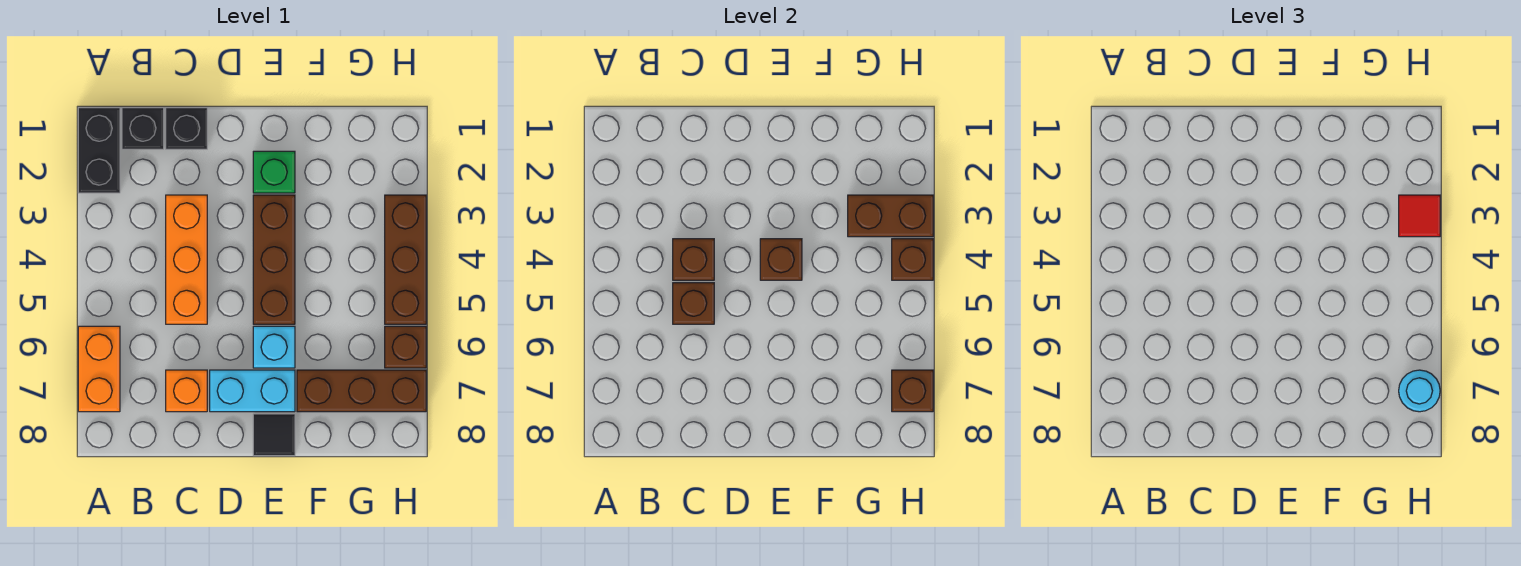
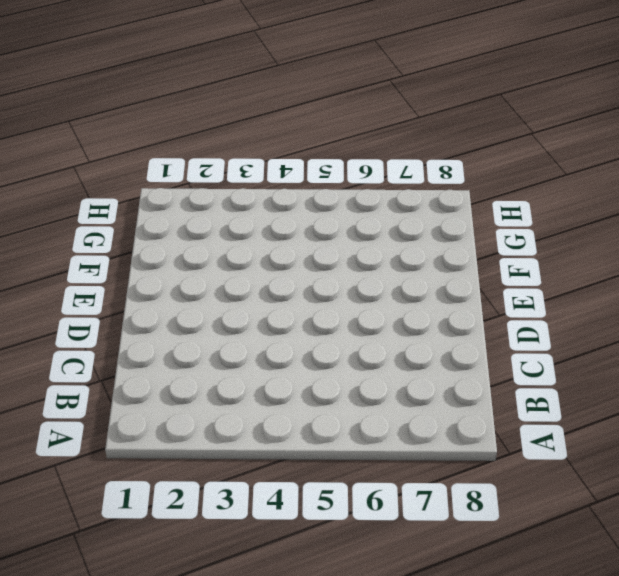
none -> black brick A1:A2 level 1
none -> orange brick A6:A7 level 1
none -> black brick B1 level 1

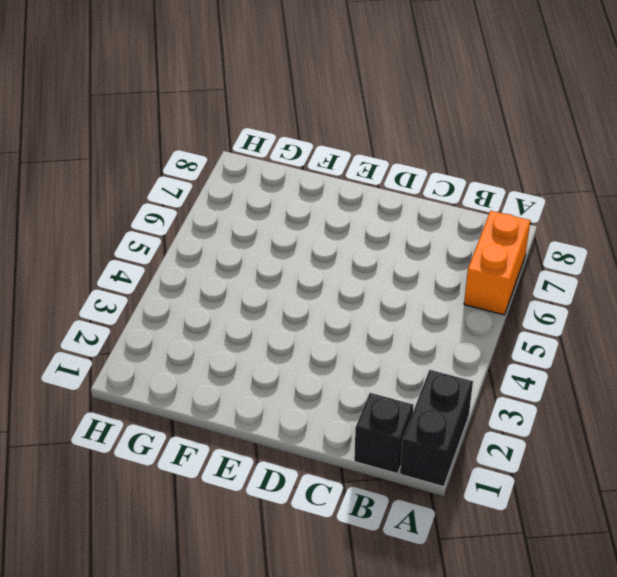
none -> black brick C1 level 1
none -> orange brick C3:C5 level 1
none -> orange brick C7 level 1

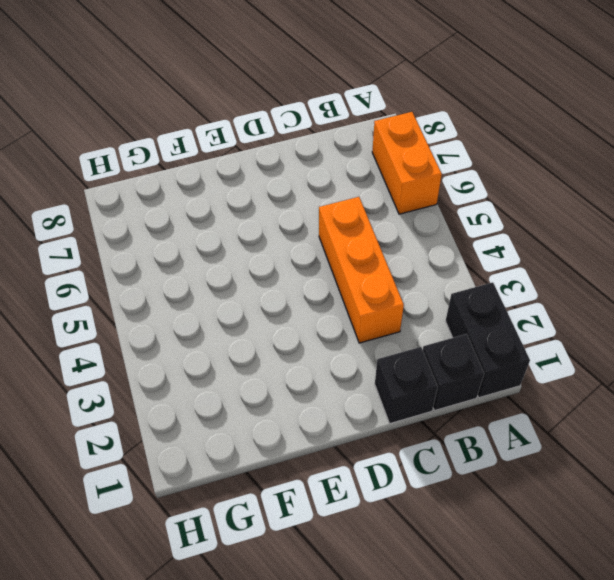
none -> orange brick C7 level 1
none -> cyan brick D7:E7 level 1
none -> green brick E2 level 1

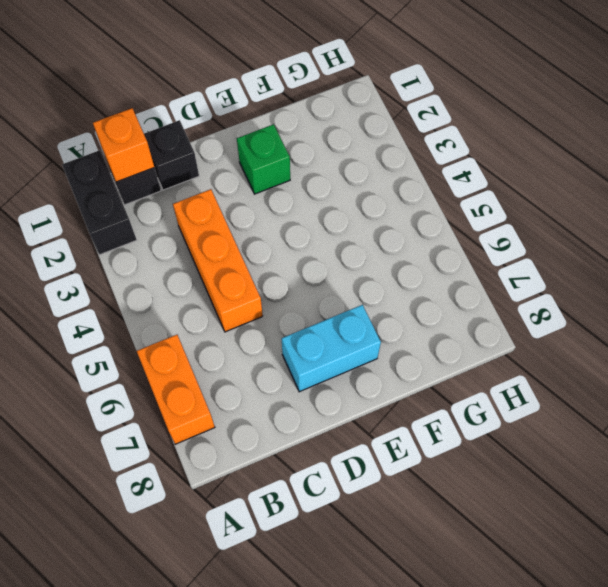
orange brick B1 level 2 -> orange brick C7 level 1
none -> brown brick E3:E5 level 1
none -> cyan brick E6 level 1
none -> black tile E8 level 1

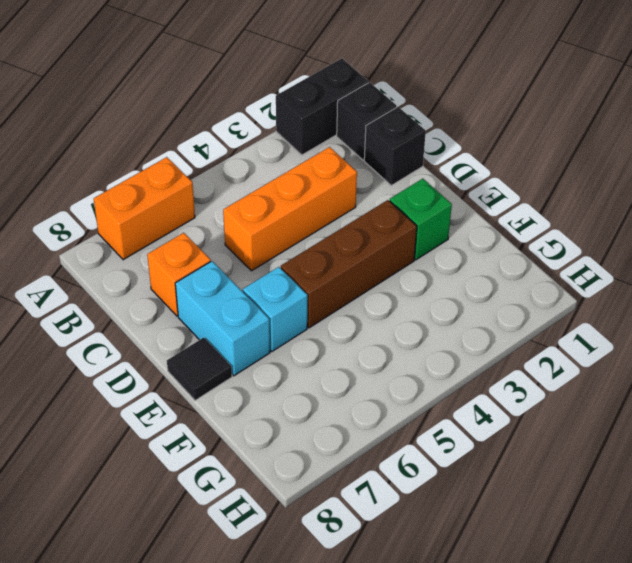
none -> brown brick F7:H7 level 1
none -> brown brick H3:H5 level 1
none -> brown brick H6 level 1

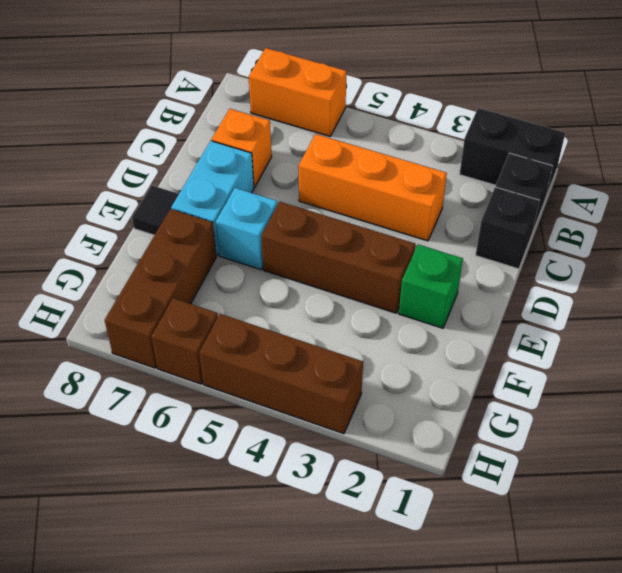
none -> brown brick C4 level 2
none -> brown brick C5 level 2
none -> brown brick E4 level 2

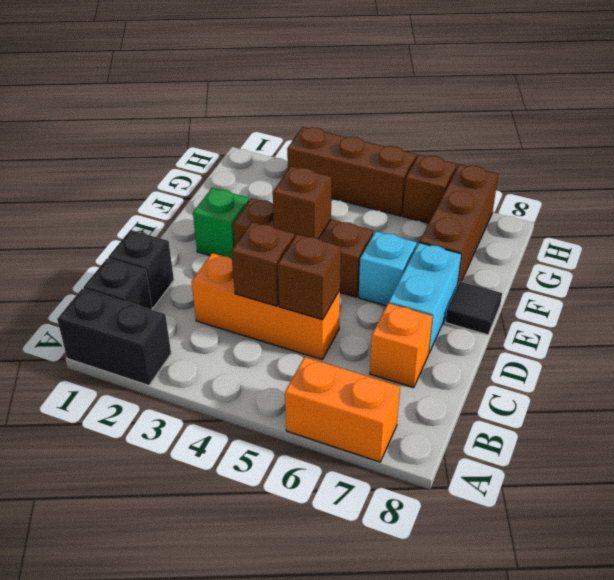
none -> brown brick G3:H3 level 2
none -> brown brick H4 level 2
none -> brown brick H7 level 2

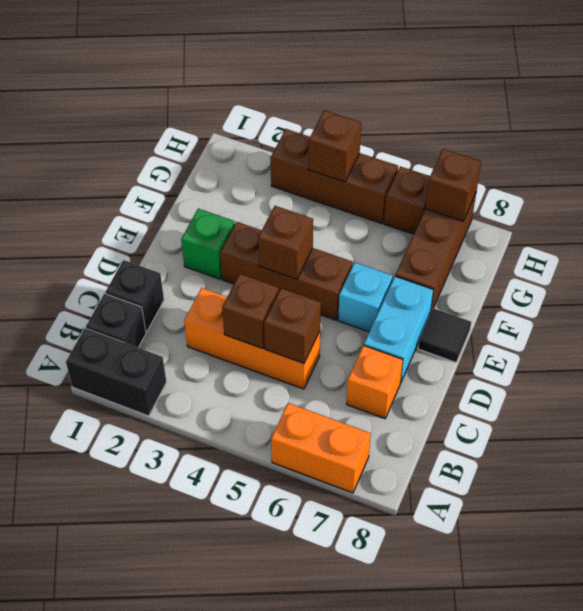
none -> brown brick G3:H3 level 2
none -> red tile H3 level 3
none -> cyan round brick H7 level 3

